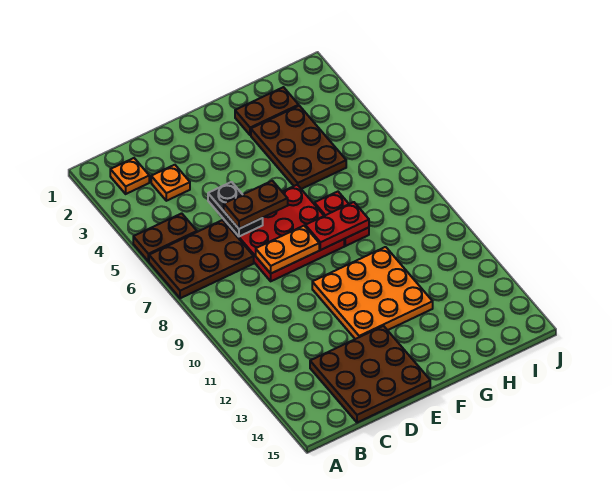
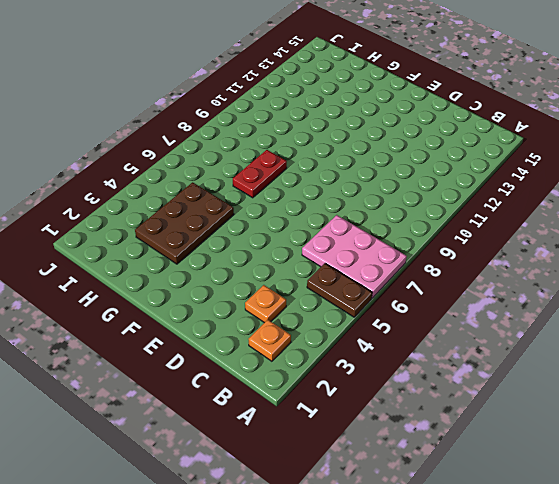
pink plate A6:C7 level 1 -> brown plate A6:C7 level 1
none -> brown plate C13:E15 level 1
none -> red plate D6:F8 level 1
none -> orange plate E10:G12 level 1

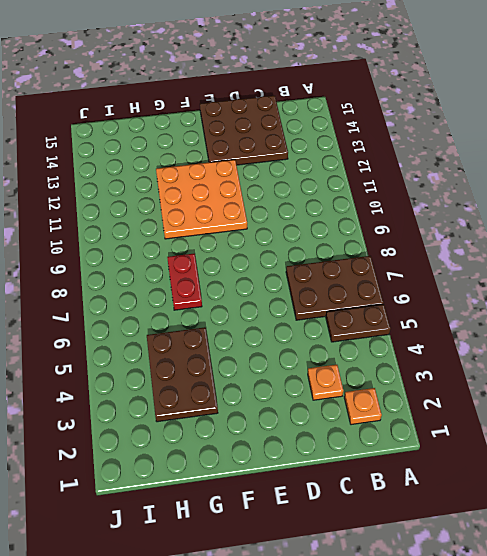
none -> red plate D6:F8 level 1
none -> brown plate G2:H2 level 1
none -> black plate D5:D6 level 2

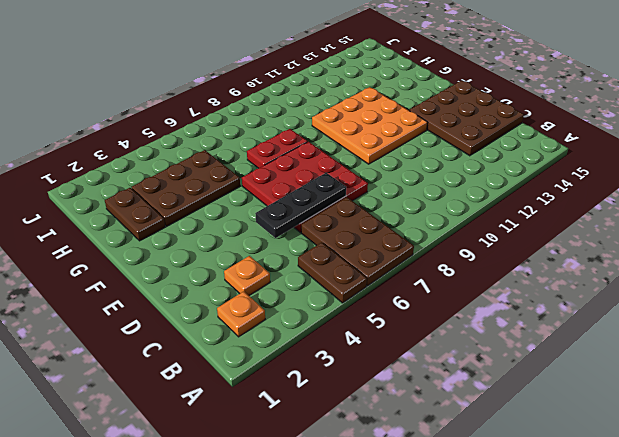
black plate D5:D7 level 2 -> black plate D5:D6 level 2
none -> orange plate D8:E8 level 2
none -> red plate F8:G8 level 2
none -> brown plate D6:E6 level 3

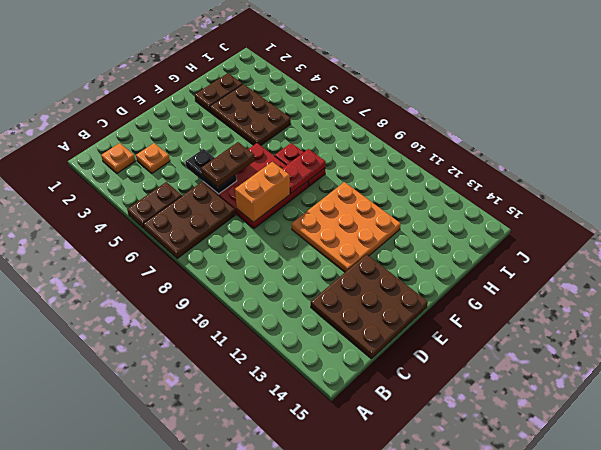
orange brick D8:E8 level 2 -> orange plate D8:E8 level 2

